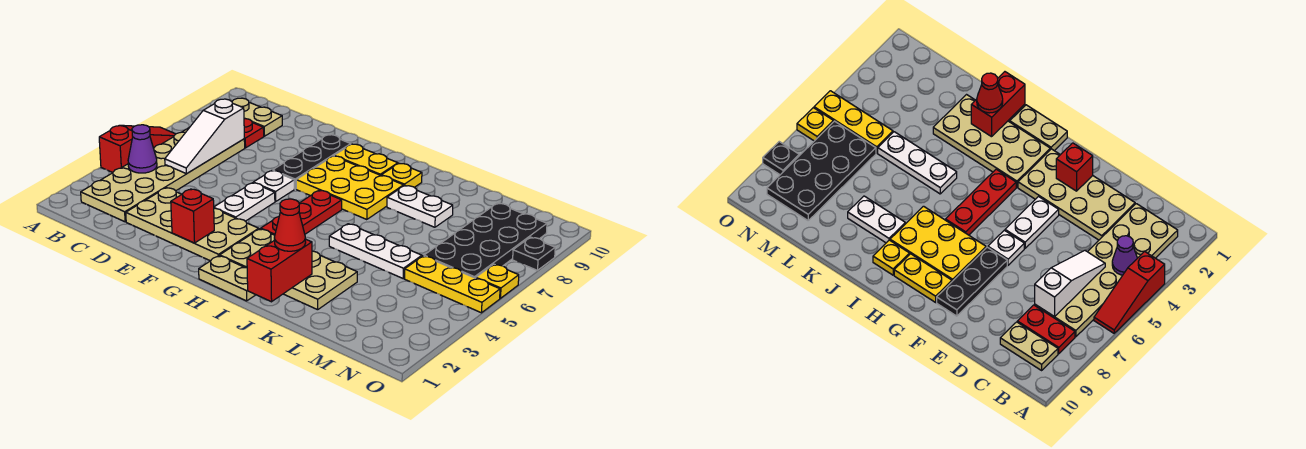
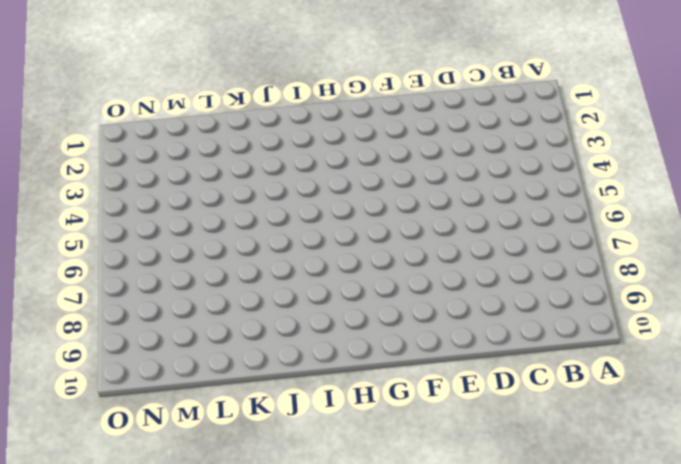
none -> red slope A4:A6 level 1 top 4
none -> tan plate B2:C7 level 1
none -> red plate B8:C8 level 1

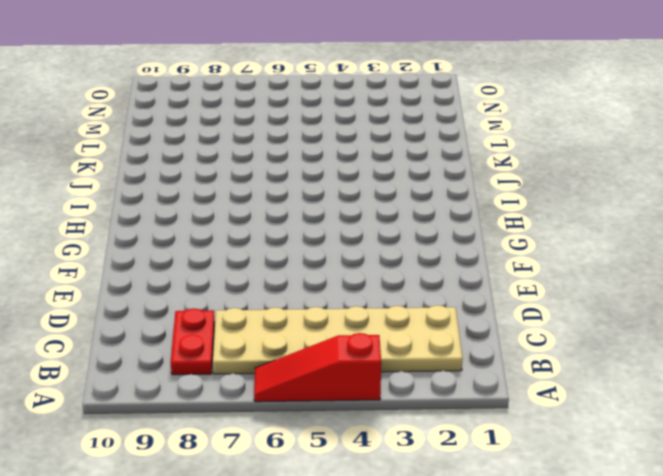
none -> tan plate B9:C9 level 1
none -> tan plate D2:G3 level 1
none -> white plate F4:F5 level 1

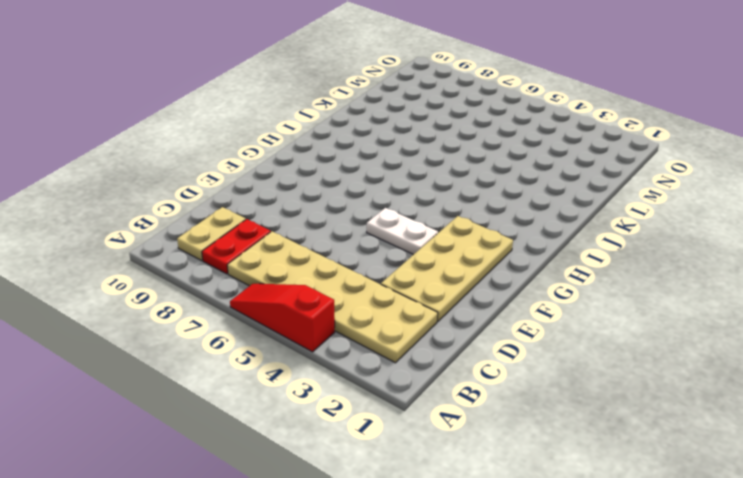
none -> white plate F6 level 1
none -> black plate F7:F9 level 1
none -> yellow plate G7:I8 level 1

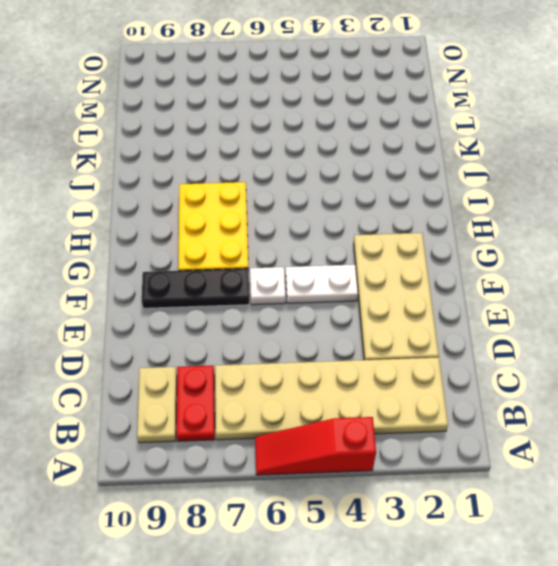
none -> yellow plate G9:H9 level 1
none -> tan plate H1:I1 level 1
none -> tan plate H2:K3 level 1

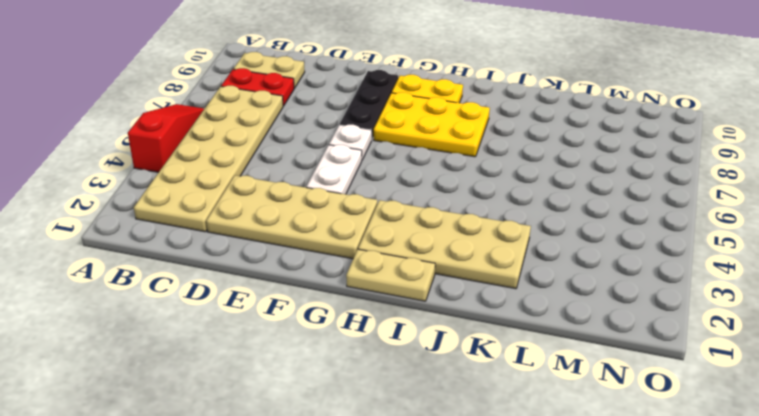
none -> red plate H4:H6 level 1
none -> yellow plate I9 level 1
none -> white plate J5:L5 level 1

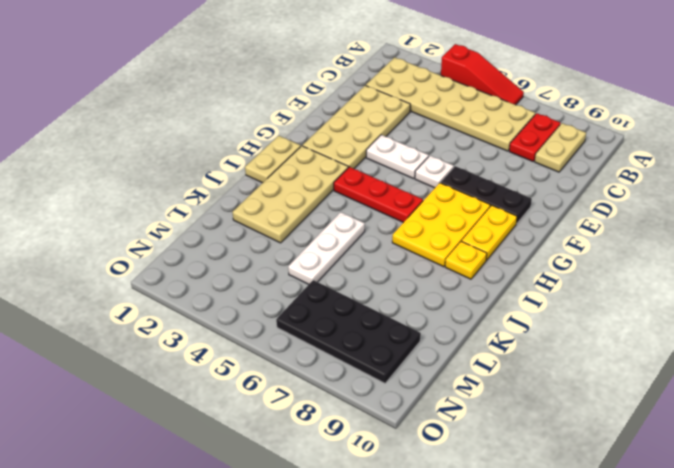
none -> white plate J8:K8 level 1
none -> yellow plate M5:O5 level 1
none -> yellow plate O6 level 1

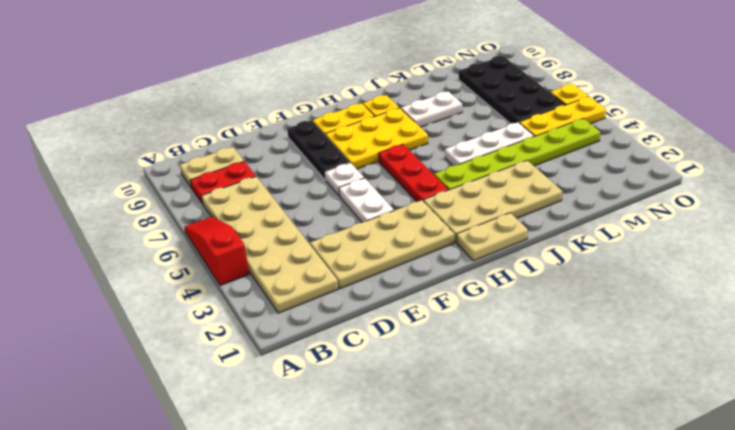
lime plate I4:N4 level 1 -> none
none -> black plate O8 level 1
none -> purple cone B4 level 2
none -> white slope C5:C7 level 2 top 7

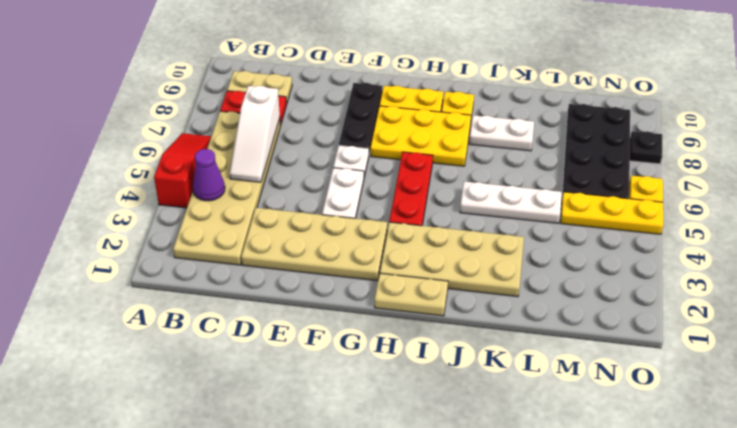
none -> red brick F2 level 2
none -> red brick J1:J2 level 2
none -> red cone J2 level 3

